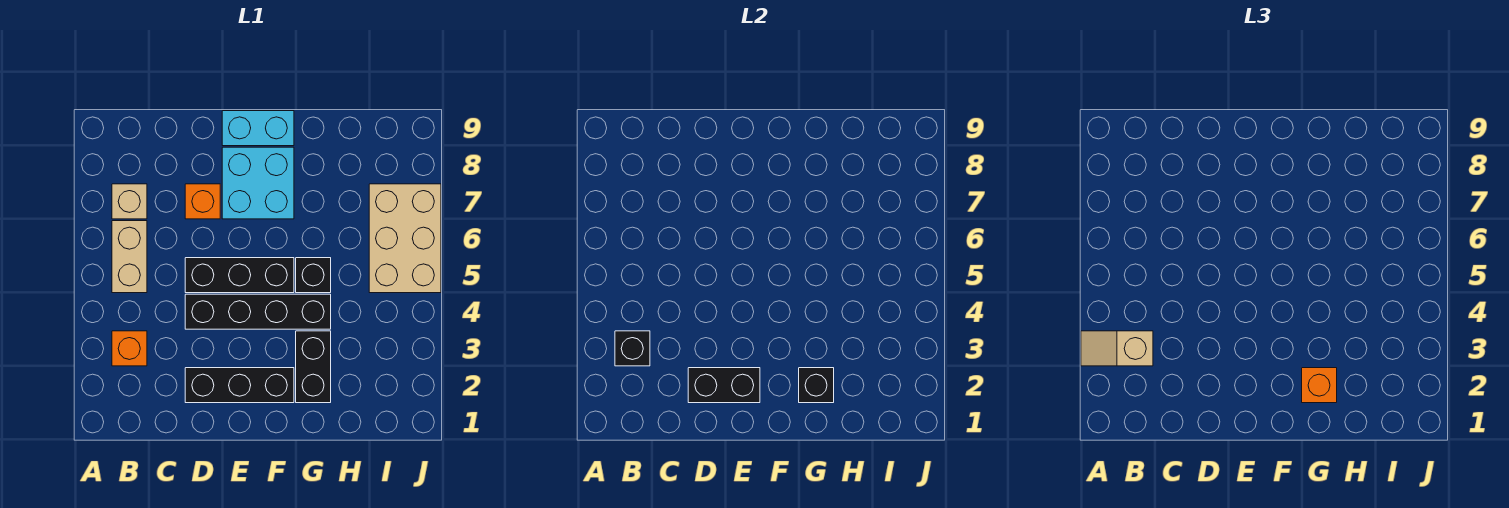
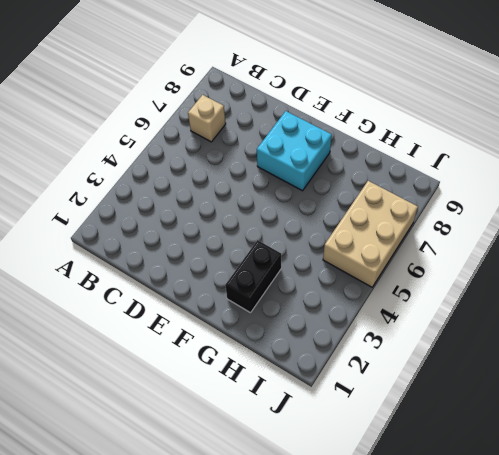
none -> orange brick B3 level 1
none -> tan brick B5:B6 level 1
none -> black brick D2:F2 level 1

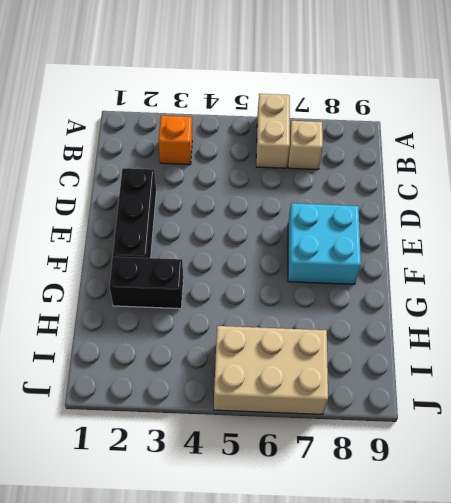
tan brick A6:B6 level 1 -> tan brick B5:B6 level 1
none -> black brick D4:G4 level 1
none -> black brick D5:F5 level 1
none -> orange brick D7 level 1

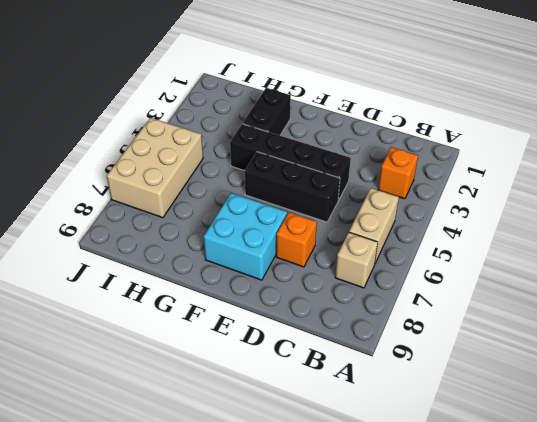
none -> black brick D2:F2 level 1
none -> cyan brick E9:F9 level 1
none -> black brick G5 level 1

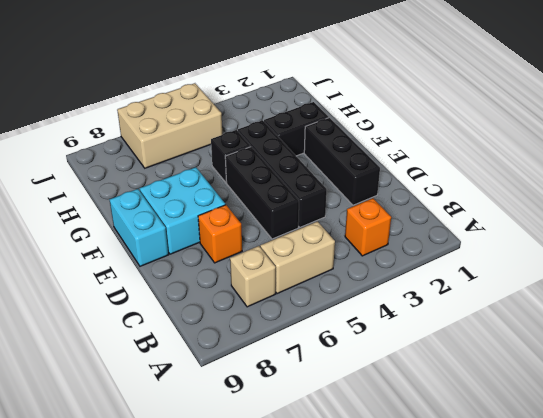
none -> black brick B3 level 2
none -> black brick D2:E2 level 2
none -> black brick G2 level 2

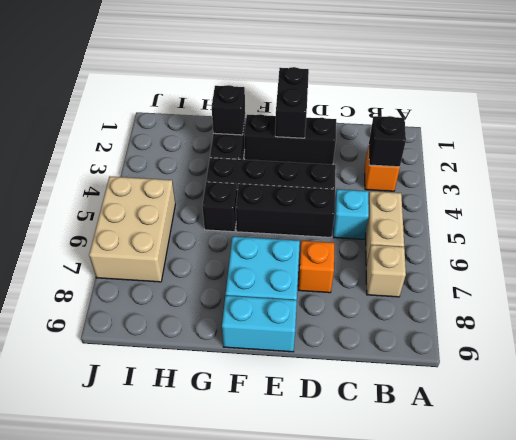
cyan brick C5 level 1 -> none
black brick E1:E2 level 2 -> black brick D2:E2 level 2
none -> tan slope A3:B3 level 3 top B
none -> orange brick G2 level 3

